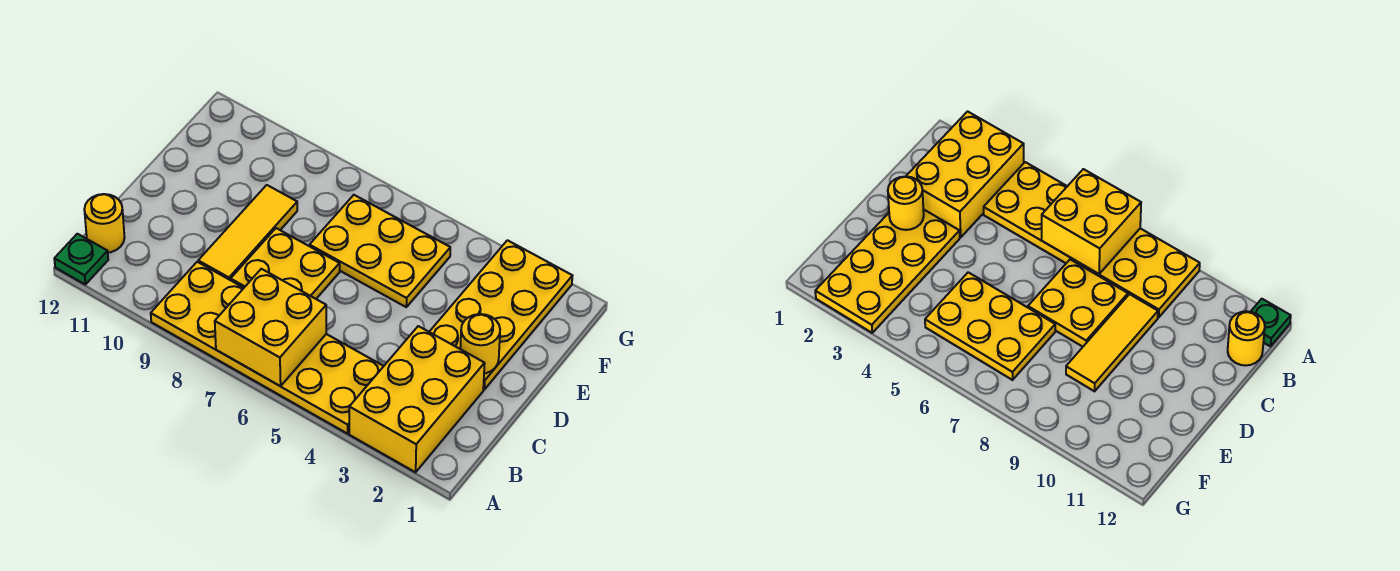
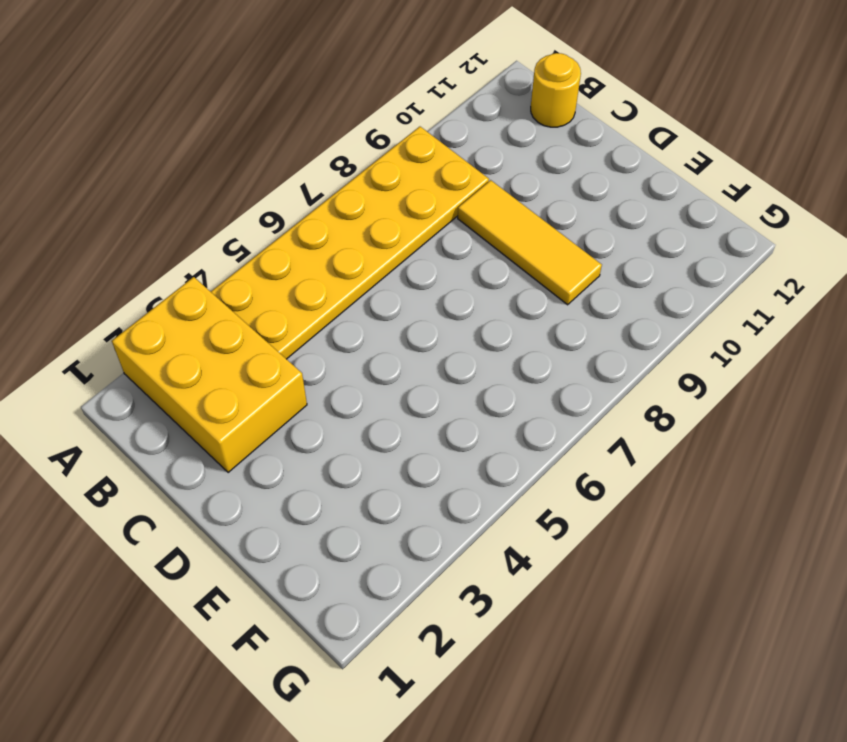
none -> green plate A12 level 1
none -> yellow plate C7:D8 level 1

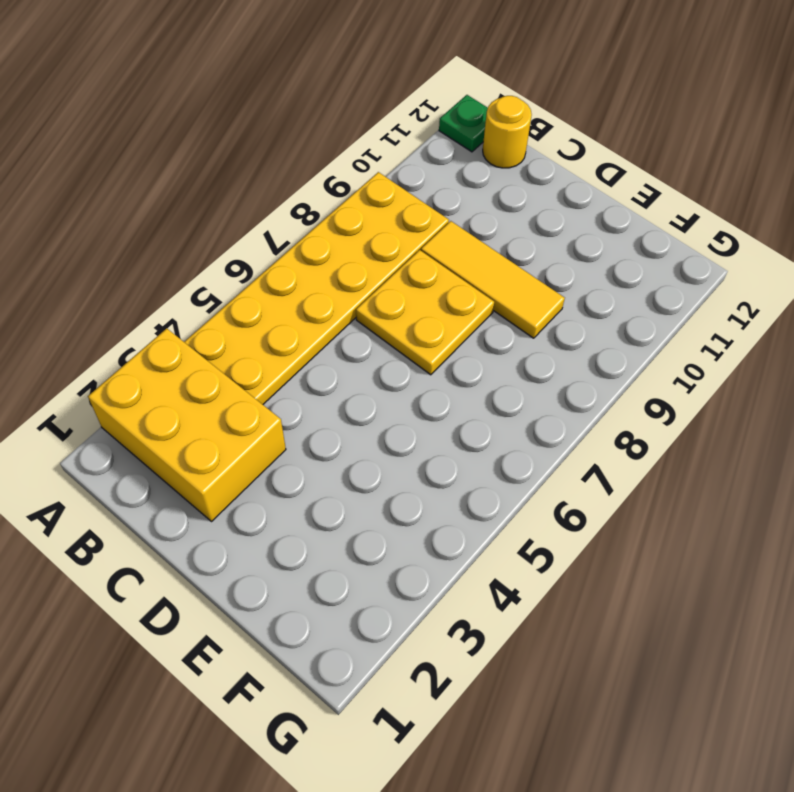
none -> yellow plate D2:G3 level 1
none -> yellow plate E5:F7 level 1

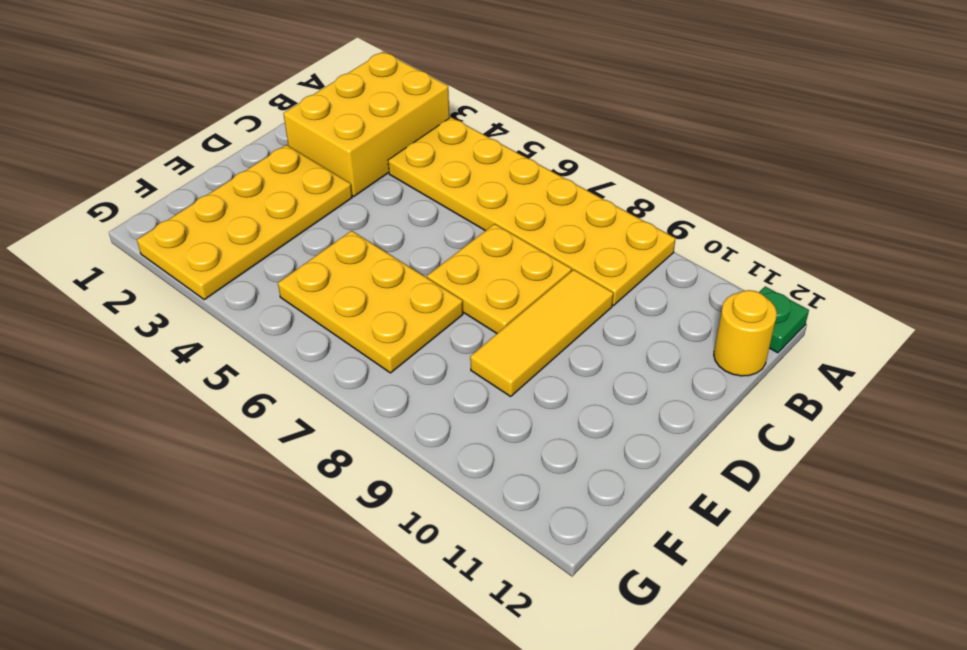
none -> yellow brick A6:B7 level 2
none -> yellow round brick D2 level 2

